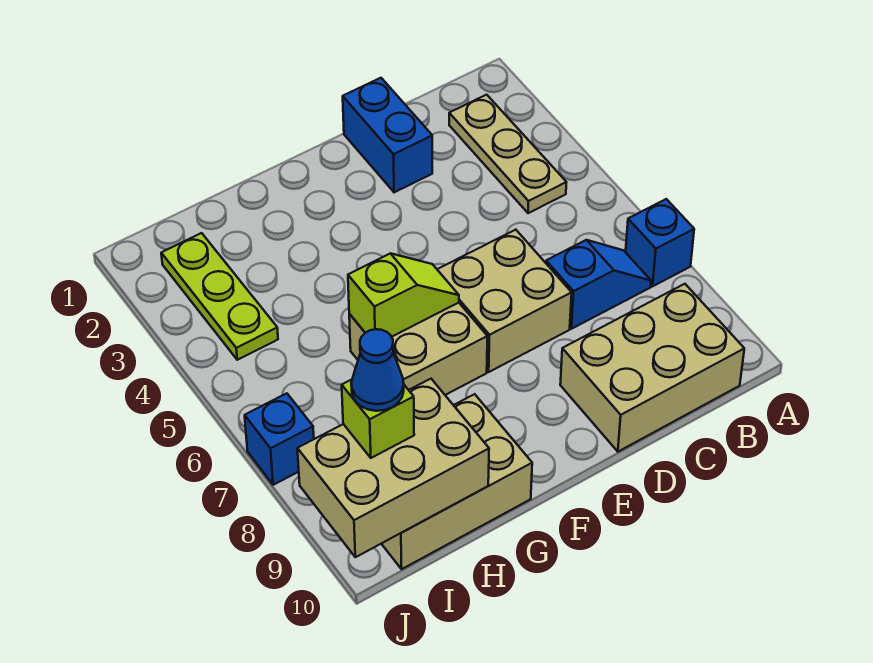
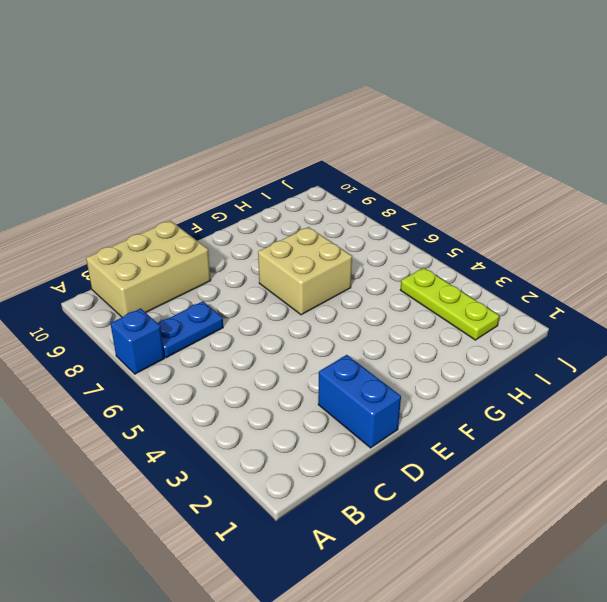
blue plate B7:C7 level 1 -> blue slope B7:C7 level 1 top C
none -> tan plate B2:B4 level 1
none -> tan brick D6:E7 level 1
none -> tan brick G9:I10 level 1

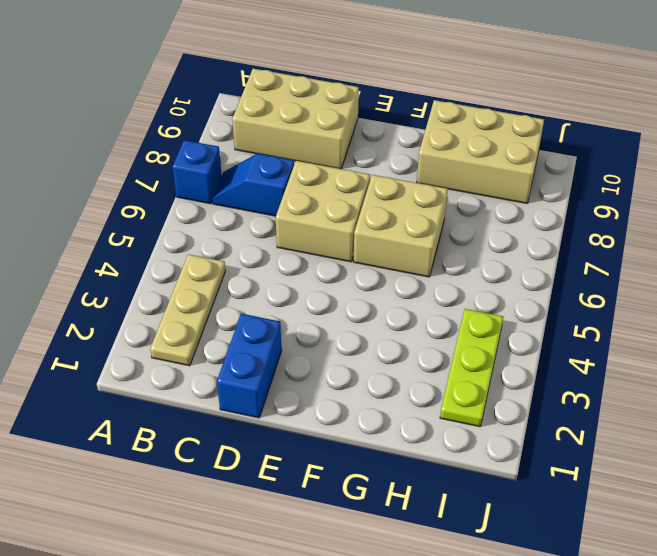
none -> blue brick J7 level 1
none -> lime slope F6:G6 level 2 top G
none -> tan brick H9:J10 level 2

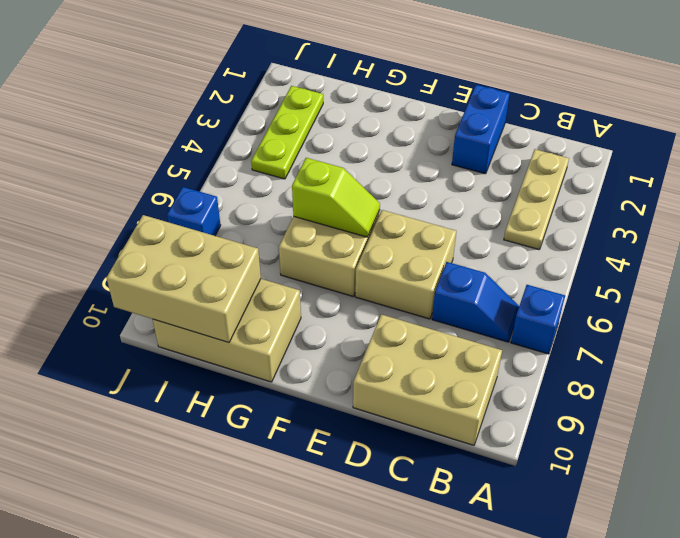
none -> lime brick I9 level 3
none -> blue cone I9 level 4

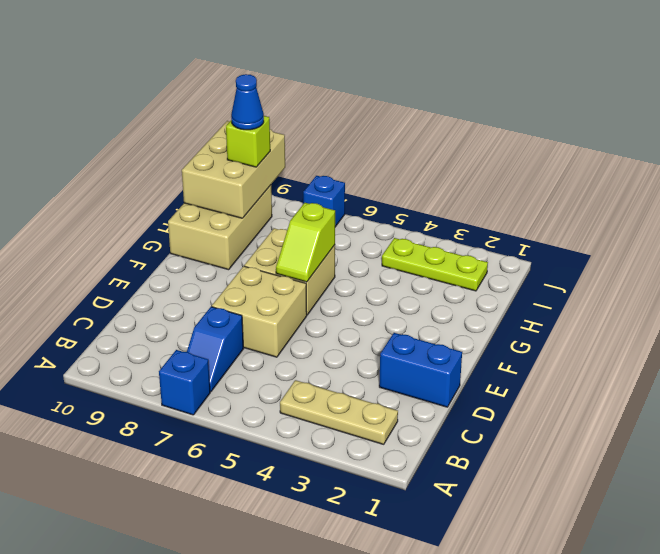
none -> tan brick B9:D10 level 1

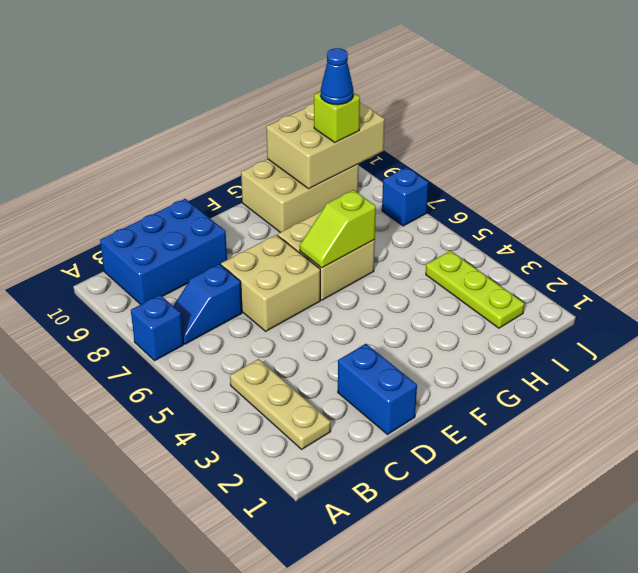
blue brick B9:D10 level 1 -> tan brick B9:D10 level 1

